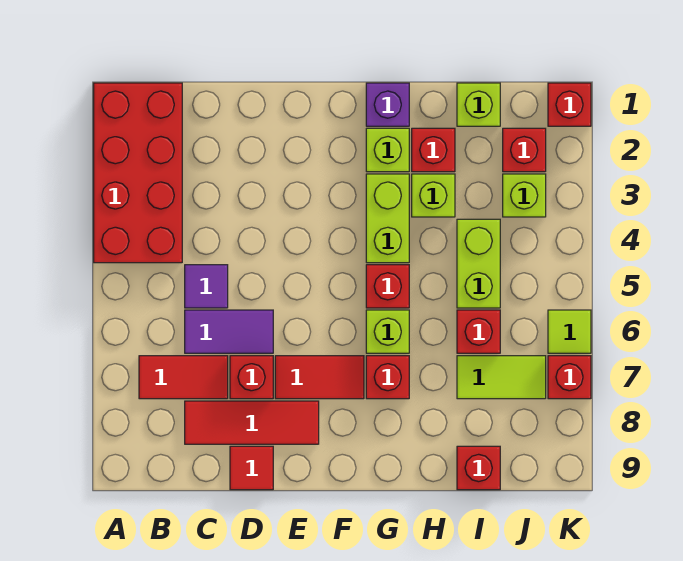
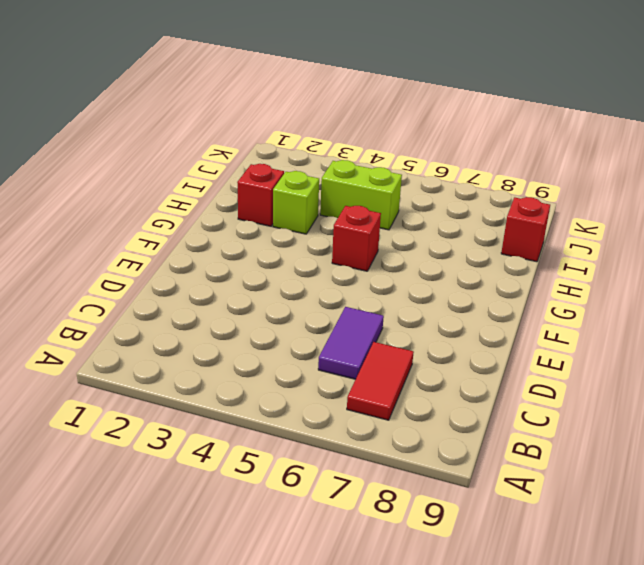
none -> red brick A1:B4 level 1
none -> purple tile C5 level 1
none -> red tile C8:E8 level 1

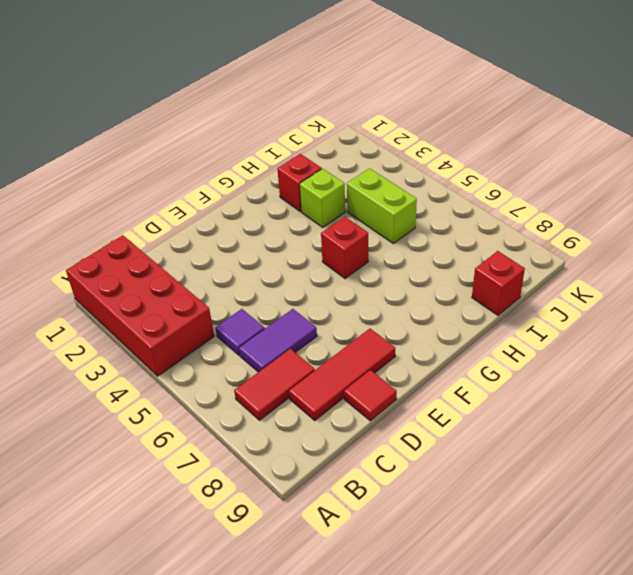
none -> red brick D7 level 1
none -> red tile E7:F7 level 1
none -> purple brick G1 level 1

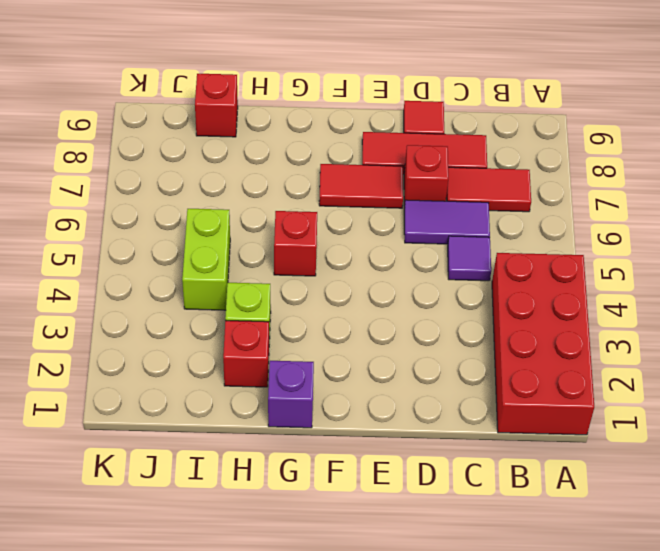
none -> lime brick G2 level 1
none -> lime brick G3:G4 level 1
none -> lime brick G6 level 1

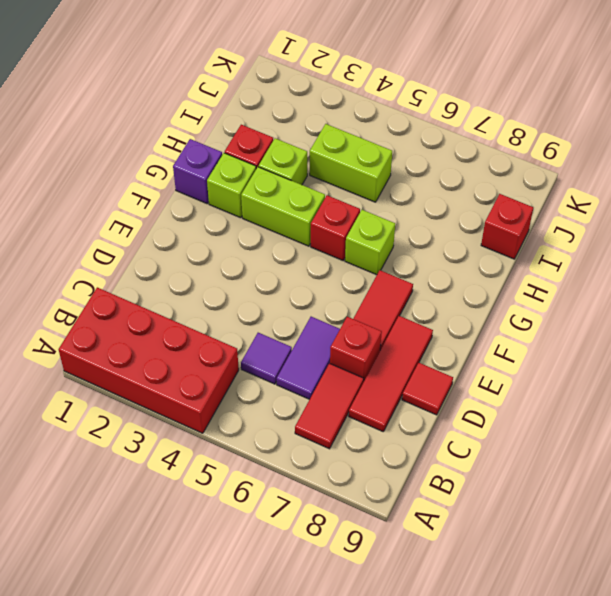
none -> red brick G7 level 1
none -> lime brick I1 level 1
none -> red brick I6 level 1

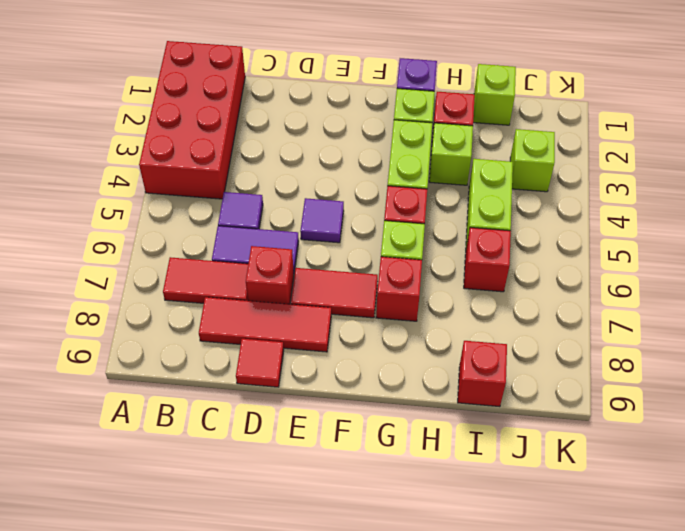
purple tile E5 level 1 -> none
none -> lime tile I7:J7 level 1
none -> red brick J2 level 1
none -> red brick K1 level 1

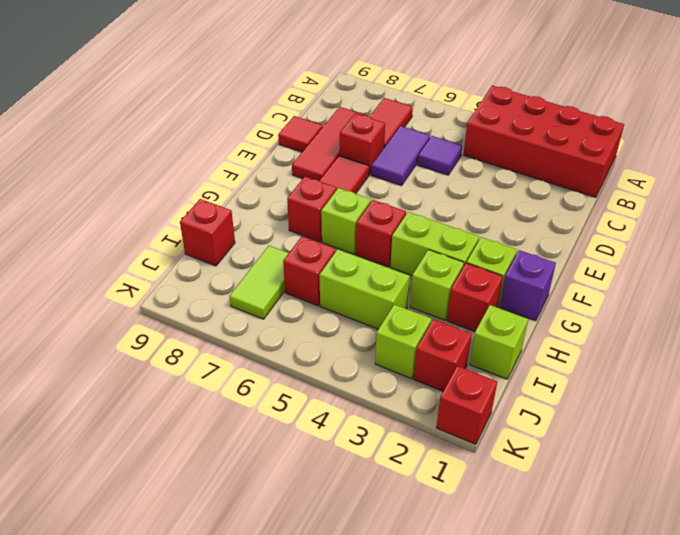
none -> lime tile K6 level 1
none -> red brick K7 level 1

